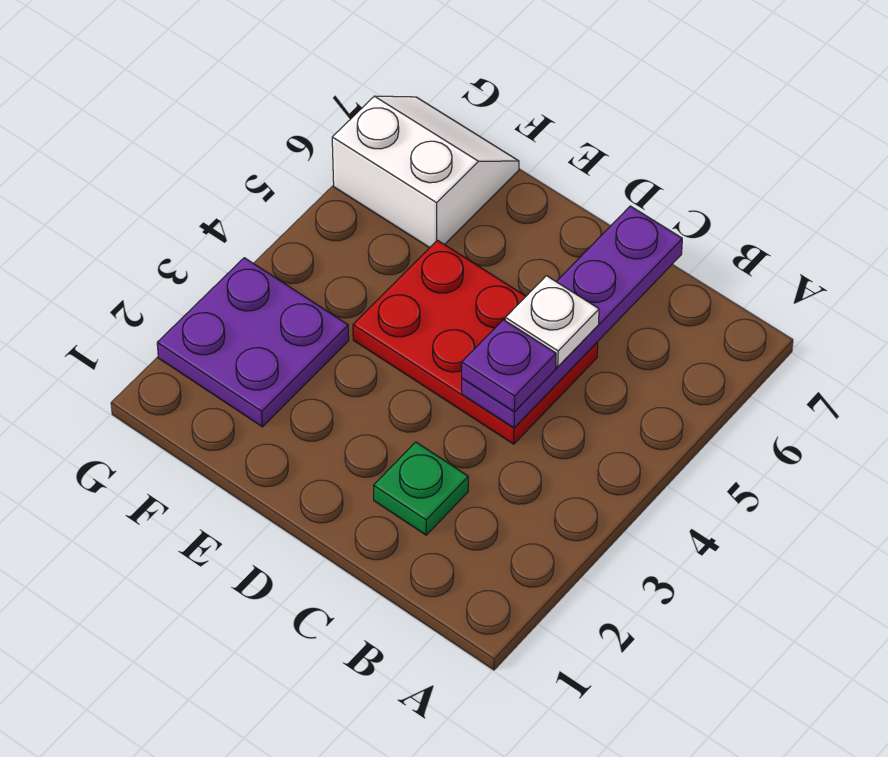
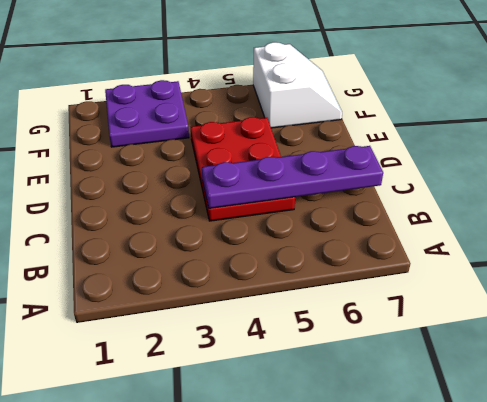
none -> green plate C2 level 1
none -> purple plate C4 level 3

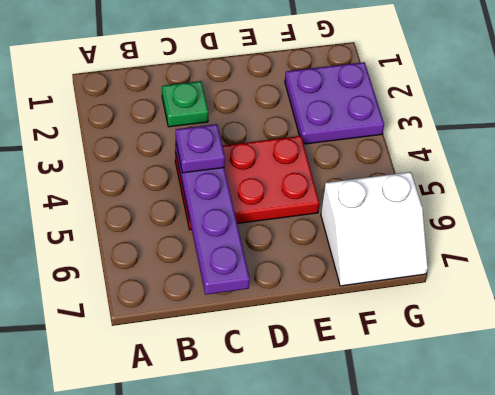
none -> white plate C5 level 3

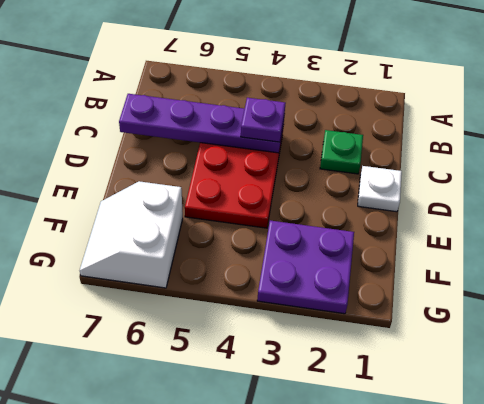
white plate D1 level 1 -> white plate C5 level 3

